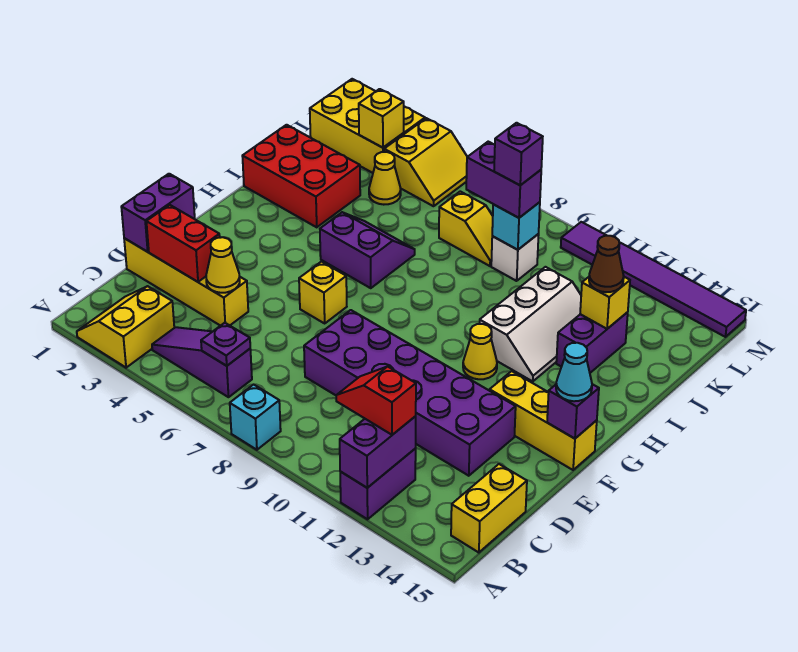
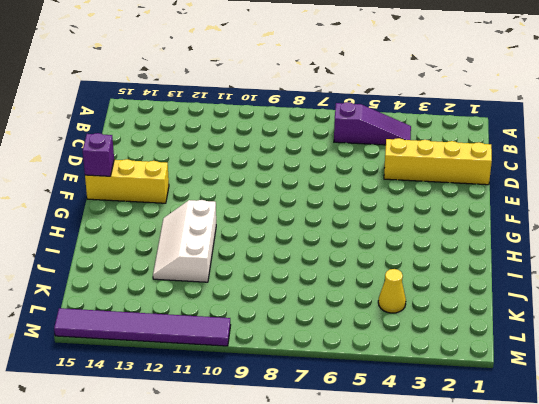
none -> yellow slope A2:B3 level 1 top 3
none -> cyan brick A8 level 1
none -> purple brick A12:B12 level 1
none -> yellow brick B15:C15 level 1

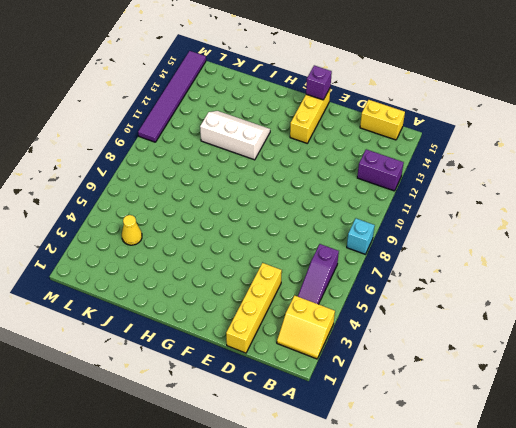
none -> purple brick D8:E13 level 1
none -> yellow brick F6 level 1
none -> yellow cone G11 level 1
none -> purple slope H5:I6 level 1 top H

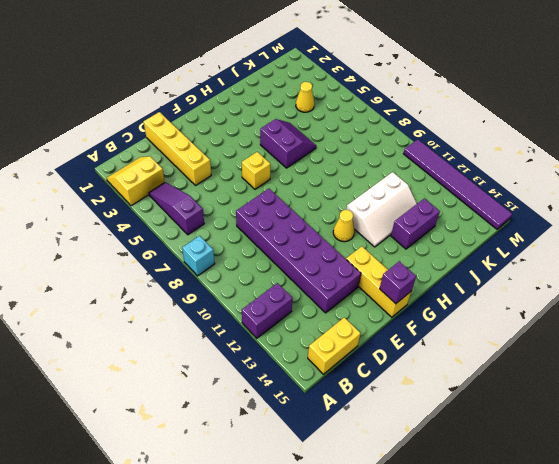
none -> red brick I1:J3 level 1
none -> yellow slope K7:K8 level 1 top 7
none -> white brick K9 level 1
none -> yellow brick L1:M3 level 1

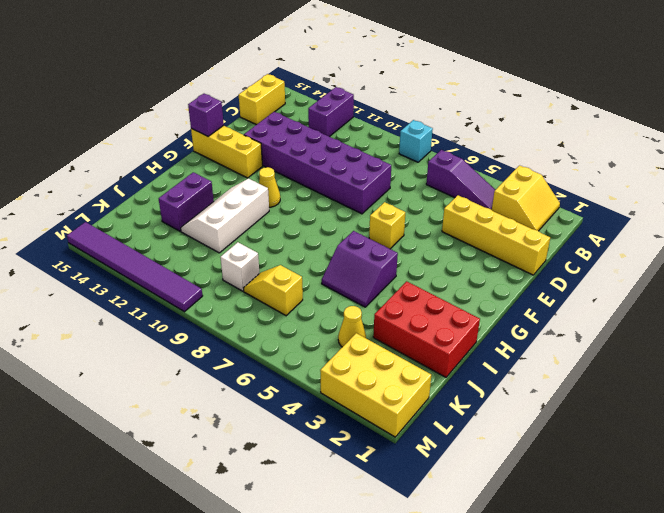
none -> yellow slope L4:M5 level 1 top 4
none -> purple brick A12:B12 level 2
none -> purple plate B6 level 2
none -> purple brick D1:E1 level 2

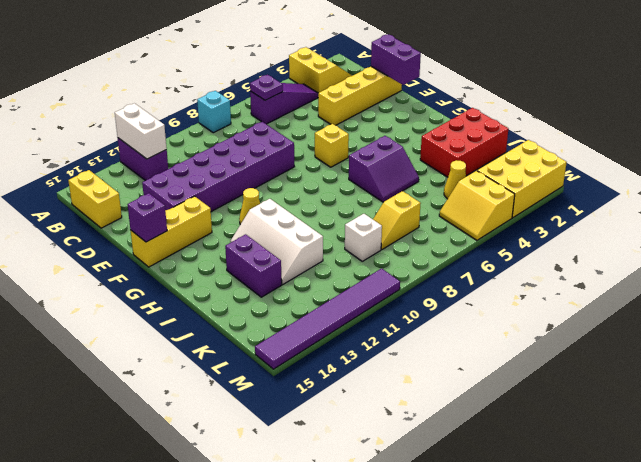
white brick A12:B12 level 2 -> purple brick A12:B12 level 2
none -> red brick D2:D3 level 2
none -> yellow cone D4 level 2
none -> yellow brick J13 level 2
none -> cyan brick K9 level 2

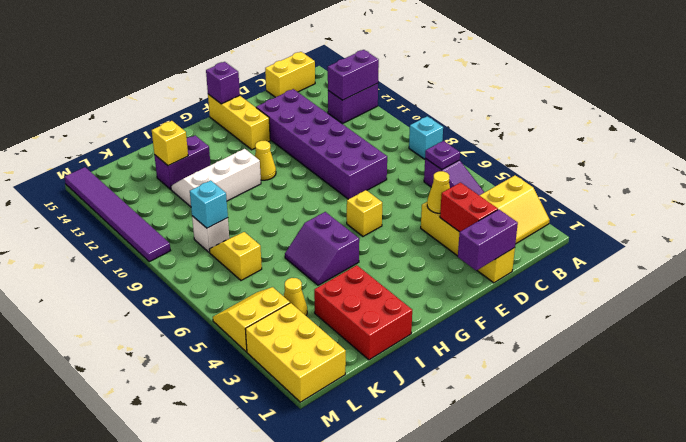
none -> yellow brick L3 level 2
none -> red slope B11:B12 level 3 top 12
none -> cyan cone F15 level 3
none -> brown cone J13 level 3

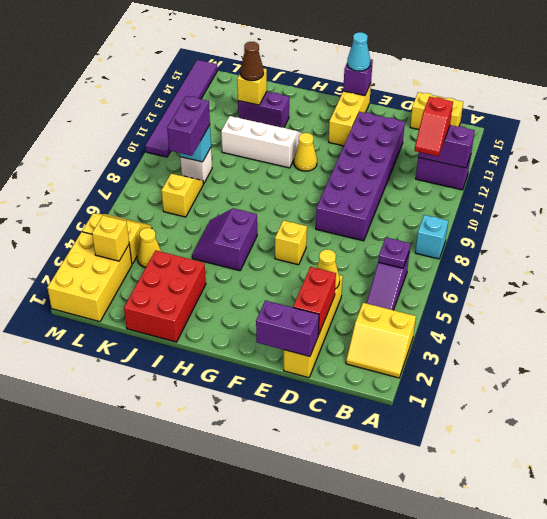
none -> purple brick K9 level 4

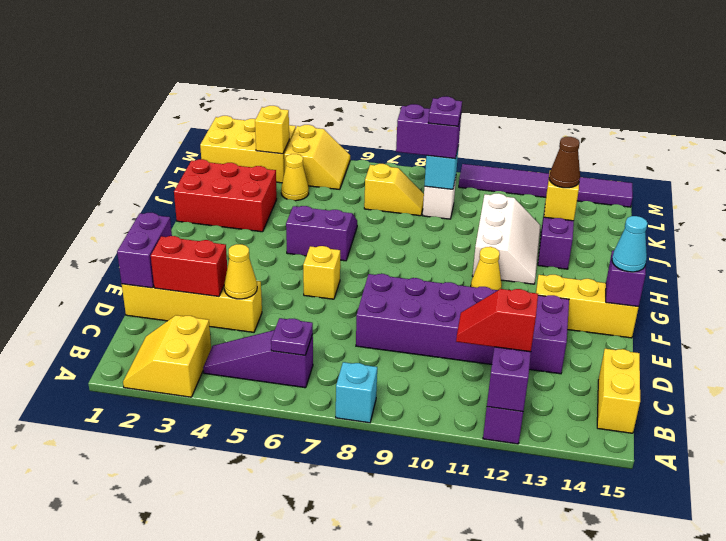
purple plate K9 level 4 -> purple brick K9 level 4

